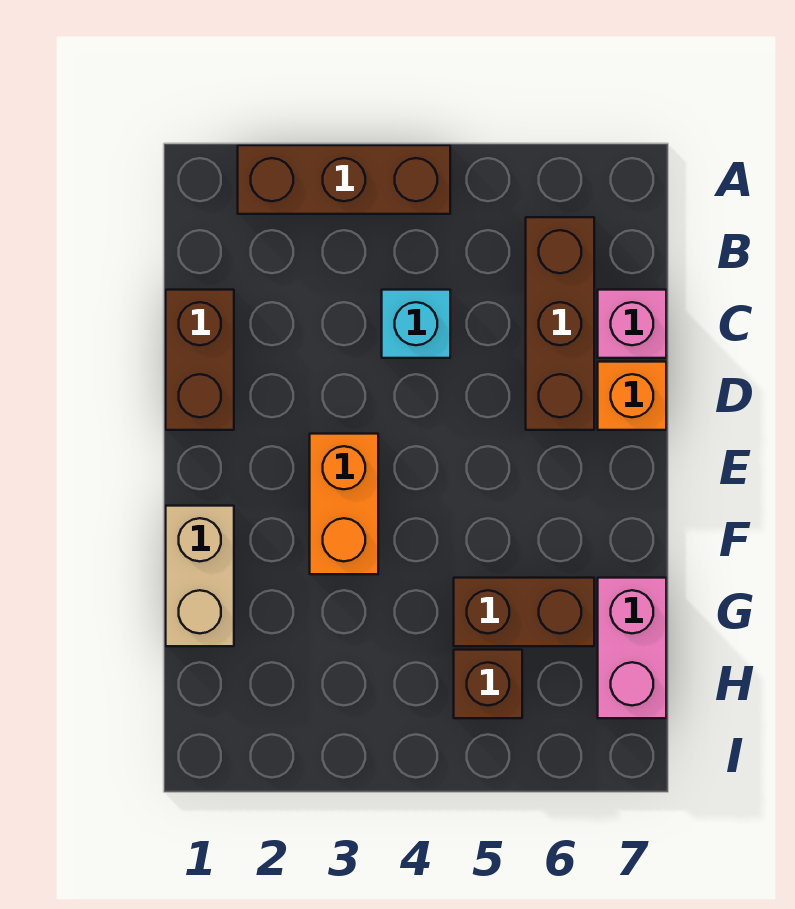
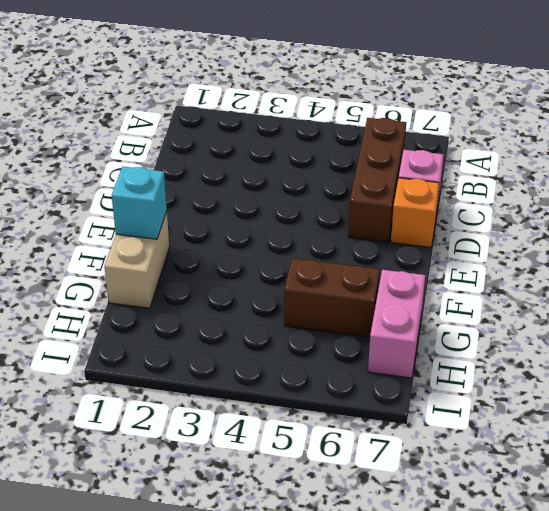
cyan brick F1 level 2 -> cyan brick C4 level 1
none -> brown brick A2:A4 level 1
none -> brown brick C1:D1 level 1

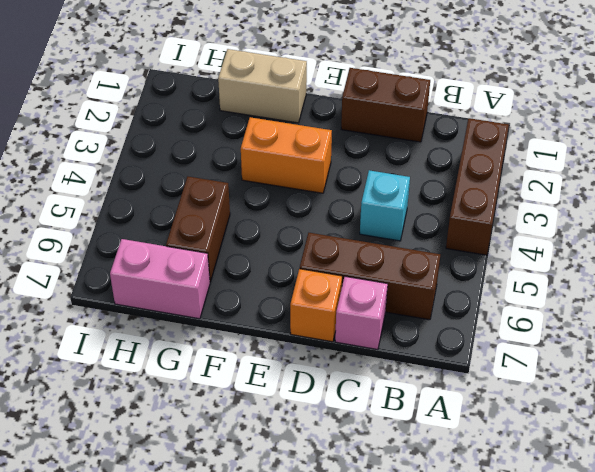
none -> brown brick H5 level 1

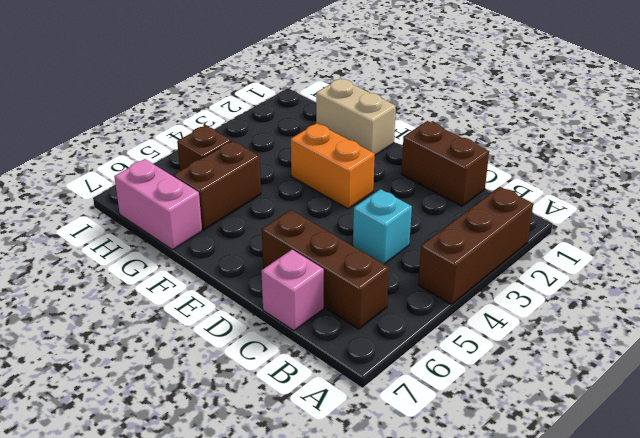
none -> orange brick D7 level 1

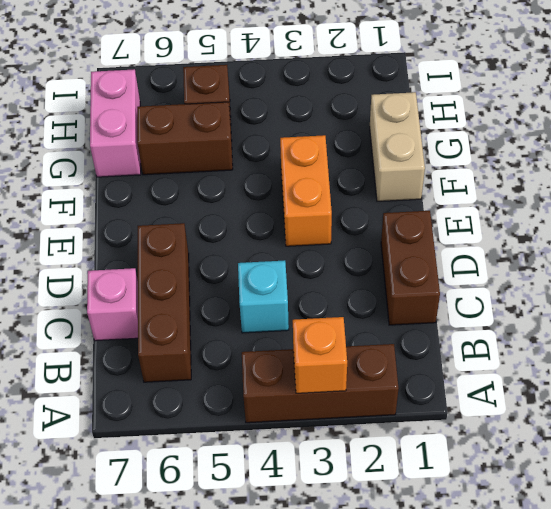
orange brick A3 level 2 -> orange brick D7 level 1

